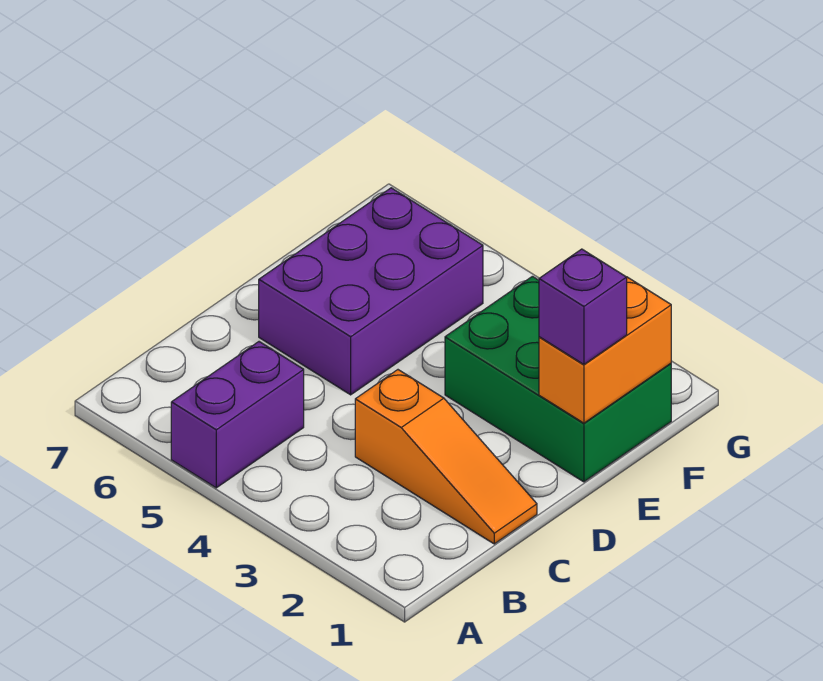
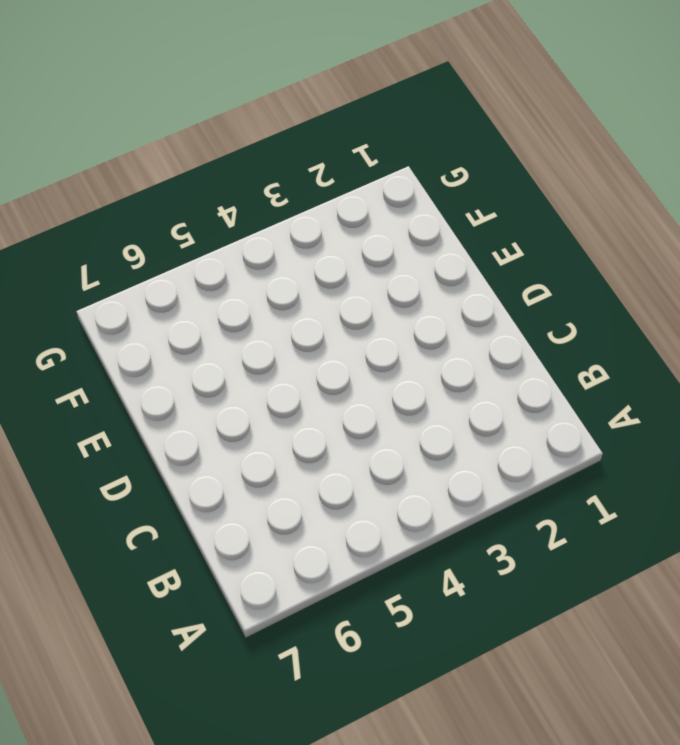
none -> purple brick A5:B5 level 1
none -> orange slope C1:C3 level 1 top 3

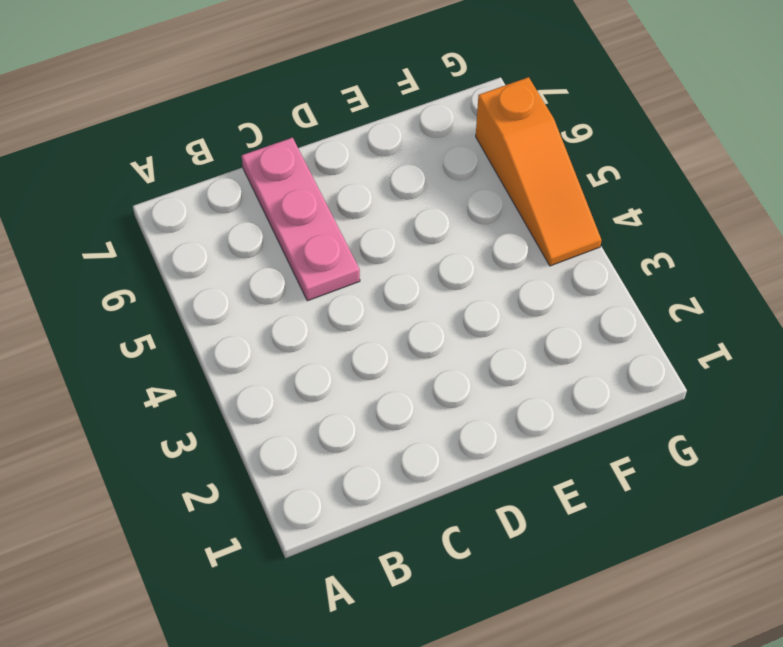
pink plate C5:C7 level 1 -> none
orange slope G4:G6 level 1 top 6 -> orange slope C1:C3 level 1 top 3
none -> purple brick A5:B5 level 1
none -> purple brick D5:F6 level 1

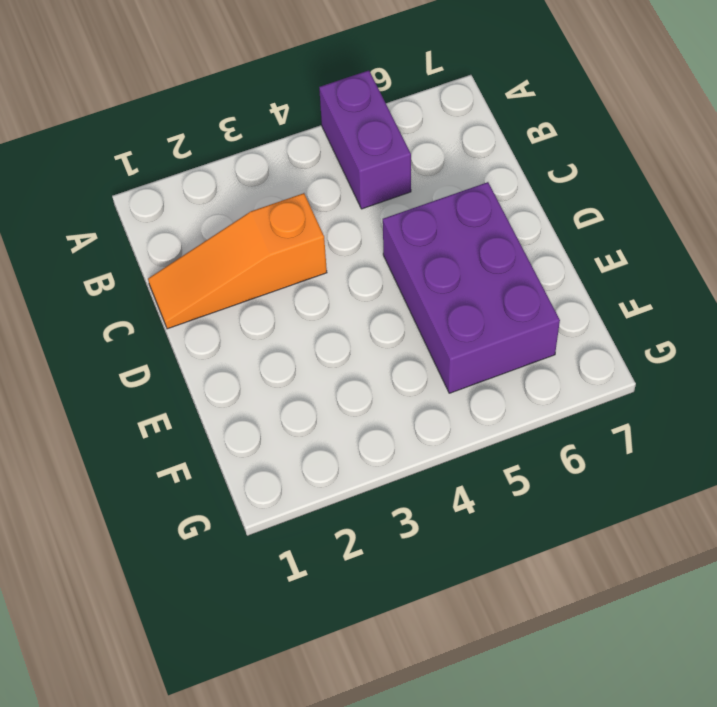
none -> green brick E1:F3 level 1
none -> orange brick E1:F1 level 2

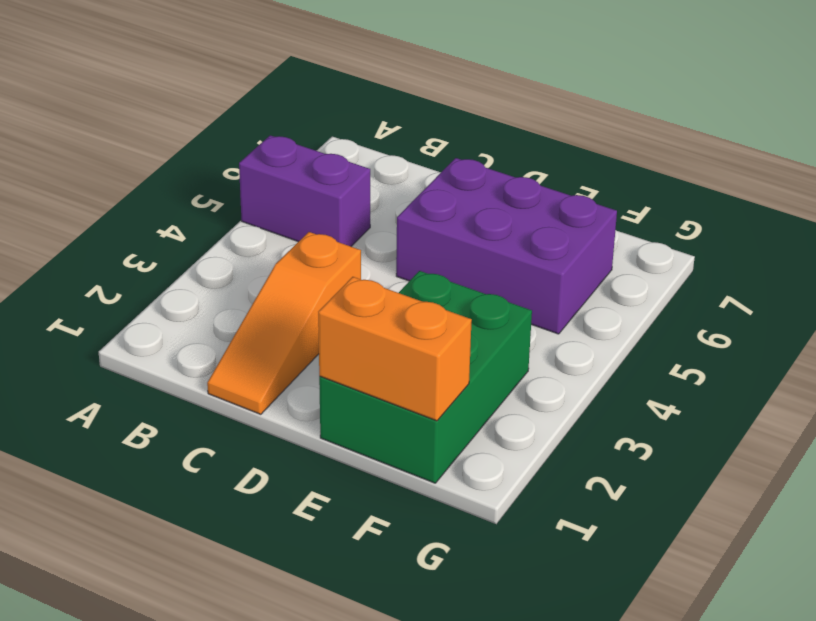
none -> purple brick E1 level 3

